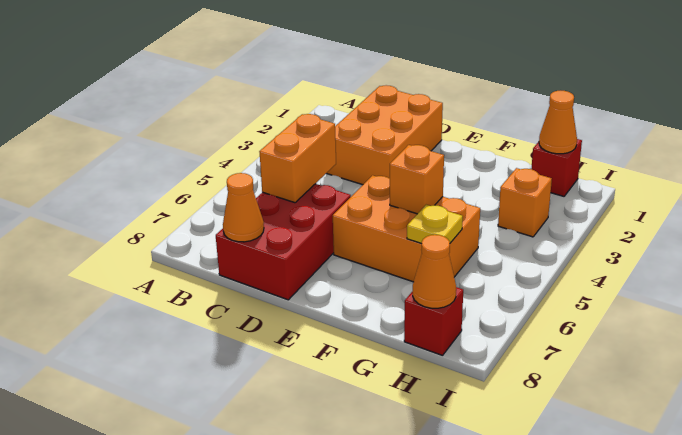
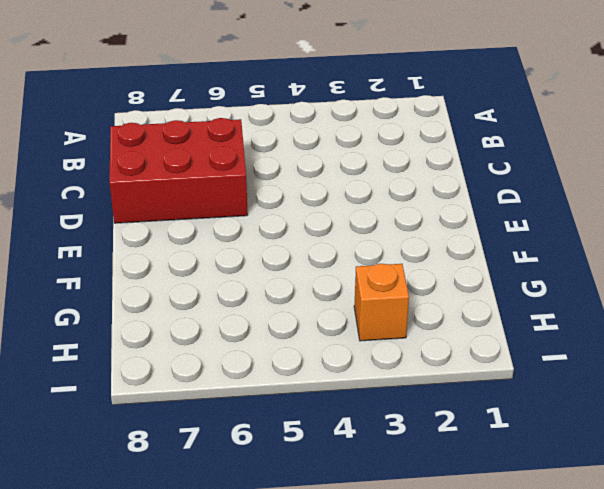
none -> orange brick C1:D3 level 1
none -> orange brick E5:G6 level 1
none -> red brick H1 level 1

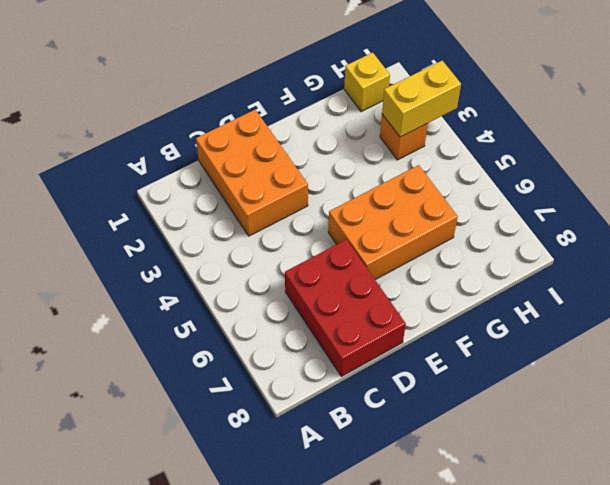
yellow brick H1 level 1 -> red brick H1 level 1
yellow brick H3:I3 level 2 -> none
none -> red brick H8 level 1
none -> orange brick C5:C6 level 2
none -> orange cone C8 level 2

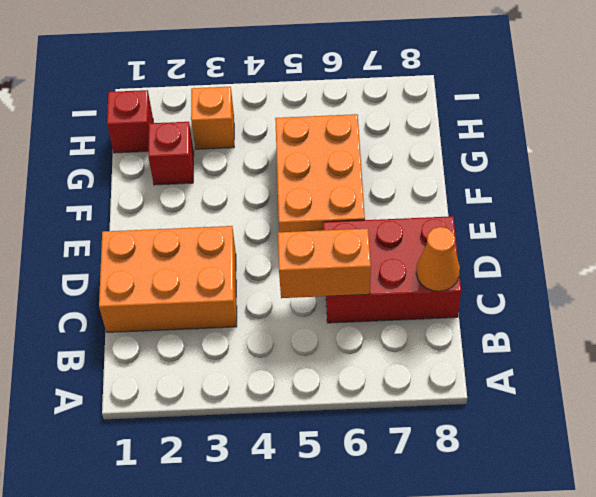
red brick G2 level 1 -> red brick H8 level 1
none -> orange brick F5 level 2
none -> yellow plate G6 level 2
none -> orange cone H1 level 2

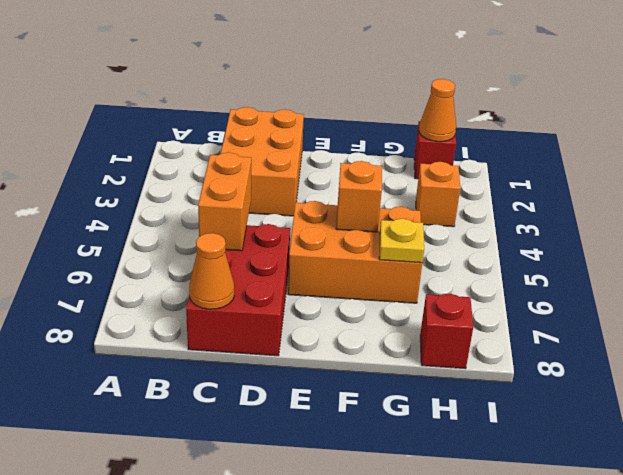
none -> orange cone H8 level 2

